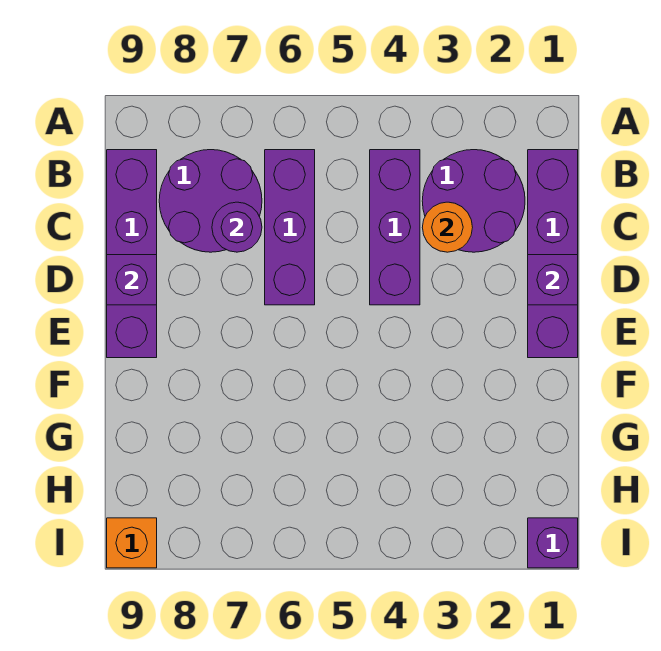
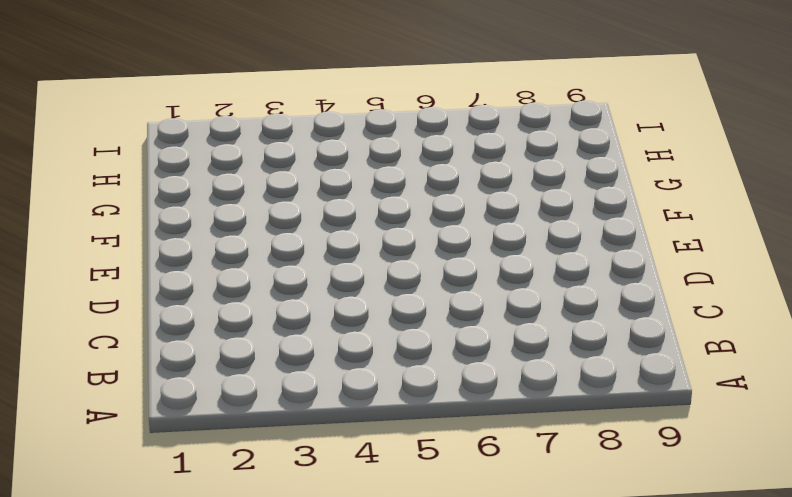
none -> purple brick B1:E1 level 1
none -> purple round brick B2:C3 level 1
none -> purple brick B4:D4 level 1

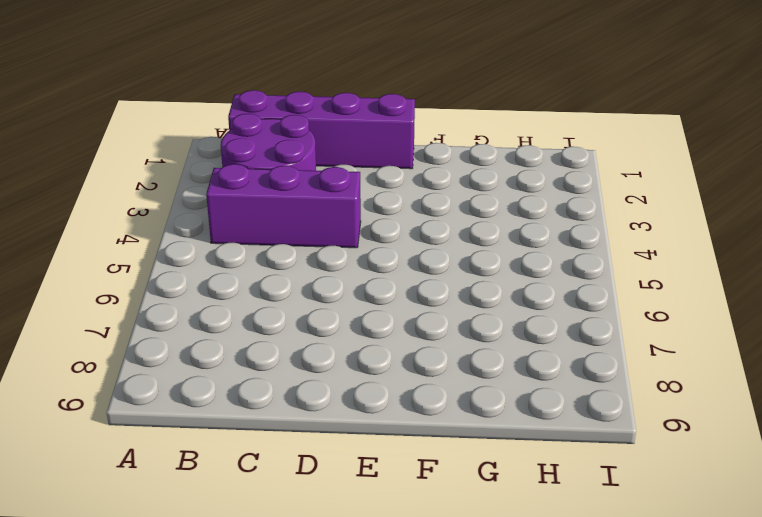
none -> purple brick B6:D6 level 1
none -> purple round brick B7:C8 level 1
none -> purple brick B9:E9 level 1

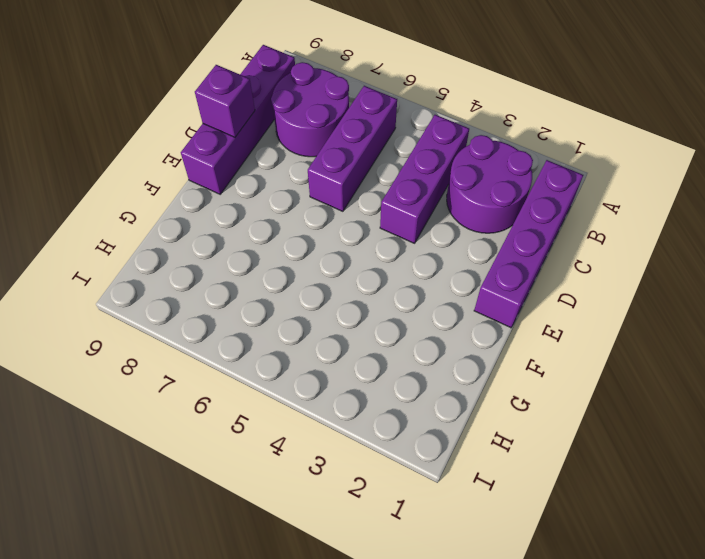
none -> purple brick I1 level 1
none -> orange brick I9 level 1
none -> orange round brick C3 level 2

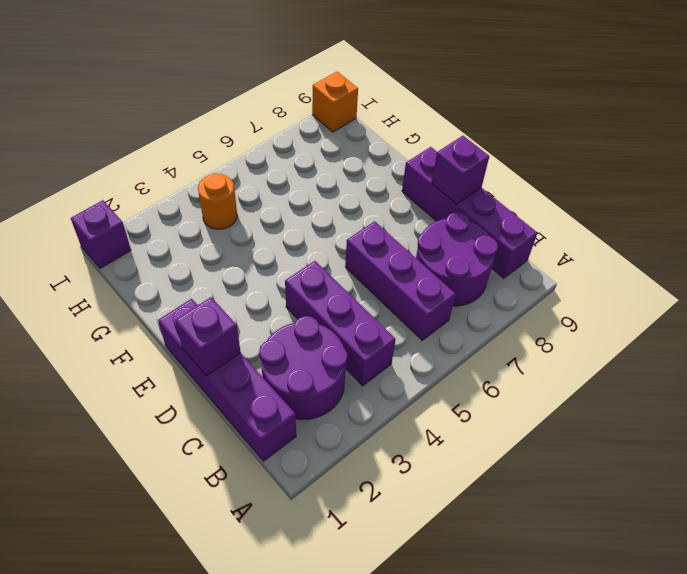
orange round brick H4 level 1 -> orange round brick C3 level 2
none -> purple round brick C7 level 2

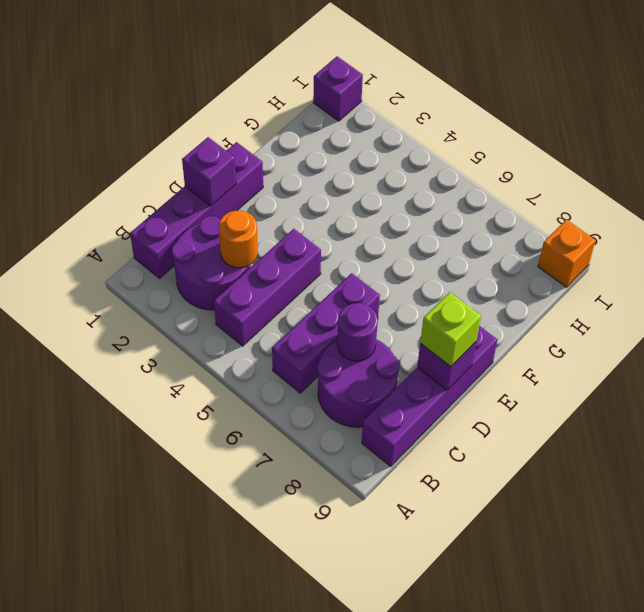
lime brick D9 level 3 -> none

